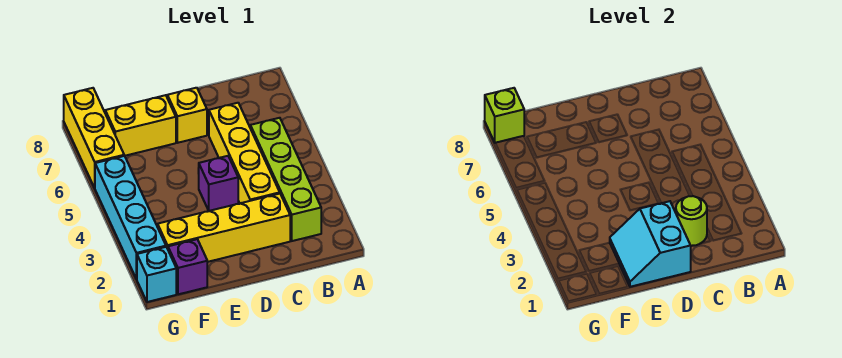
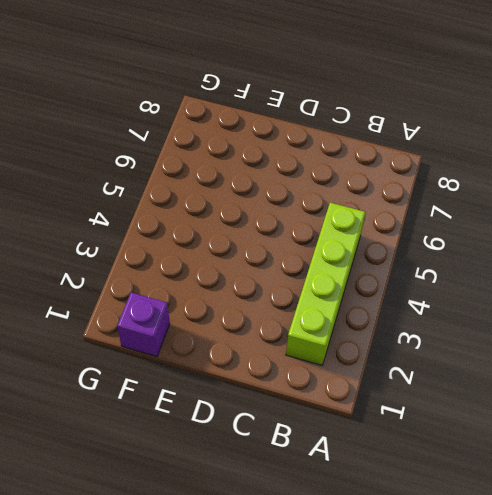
none -> yellow brick C2:F2 level 1
none -> yellow brick C3:C6 level 1
none -> purple brick D4 level 1

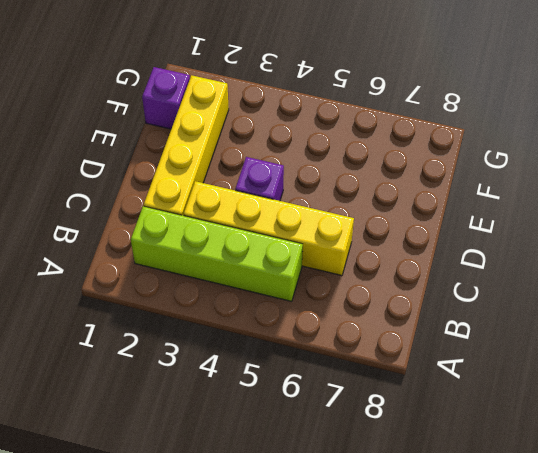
none -> yellow brick D7 level 1
none -> yellow brick E7:F7 level 1
none -> cyan brick G1 level 1

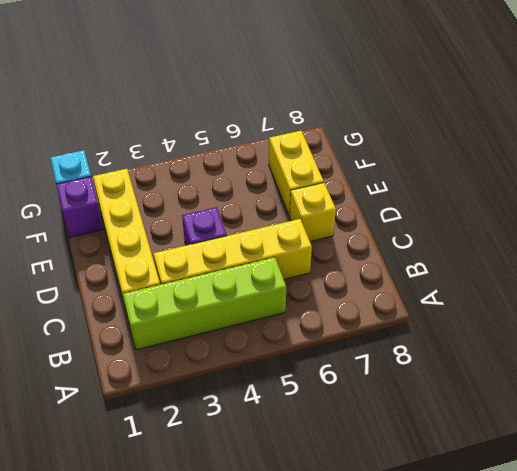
none -> cyan brick G2:G5 level 1
none -> yellow brick G6:G8 level 1
none -> lime round brick C2 level 2

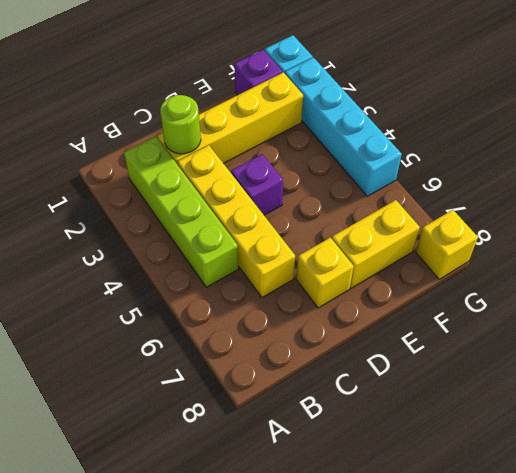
yellow brick G8 level 1 -> yellow brick G6:G8 level 1
none -> cyan slope D1:E2 level 2 top D
none -> lime brick G8 level 2

